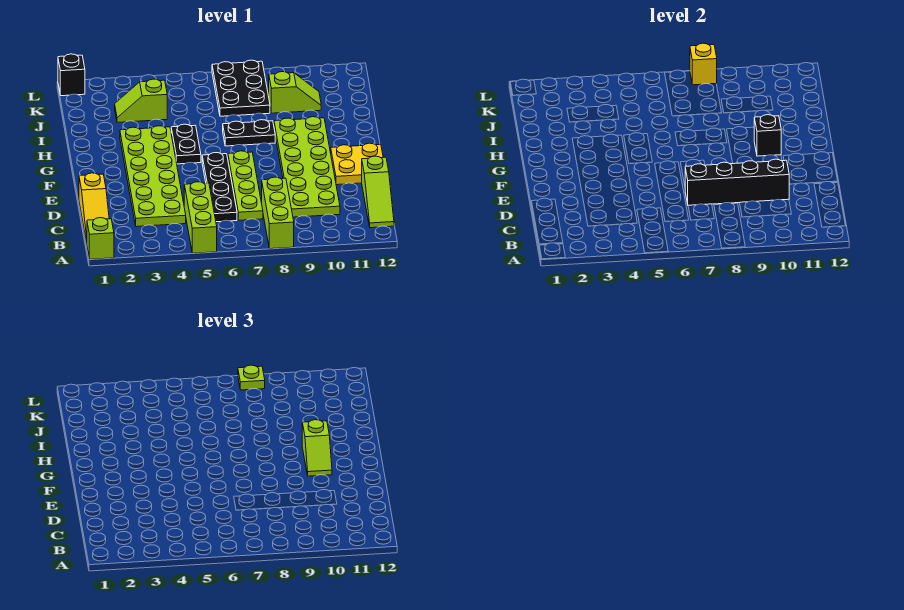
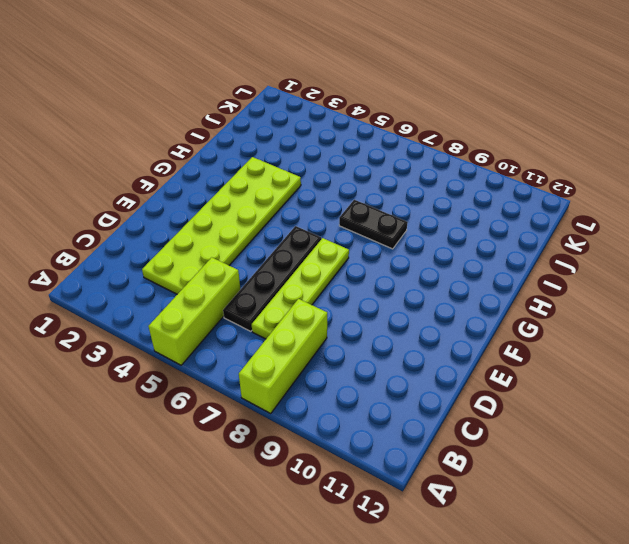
none -> lime brick A1 level 1
none -> yellow slope B1:D1 level 1 top D
none -> lime slope B12:D12 level 1 top D

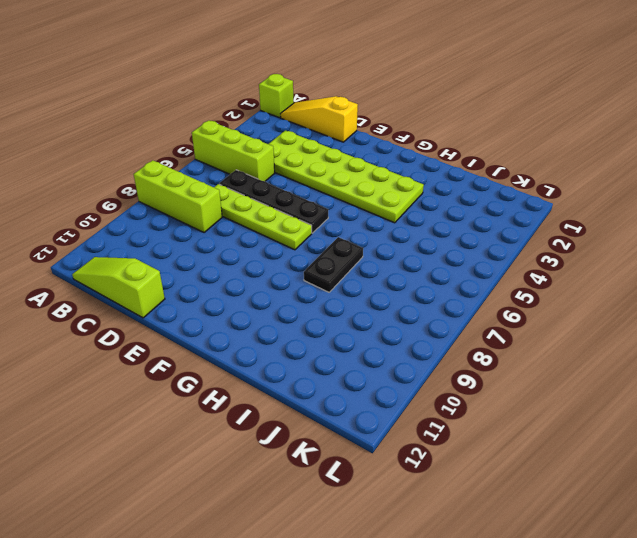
none -> lime plate C9:H10 level 1
none -> yellow plate E11:F12 level 1
none -> black plate G5:H5 level 1

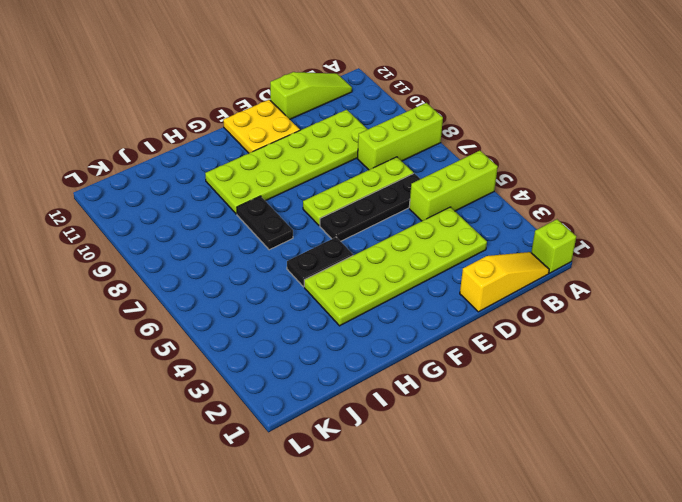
none -> lime slope J3:J4 level 1 top 4
none -> black plate J7:L8 level 1
none -> lime slope J9:J10 level 1 top 9

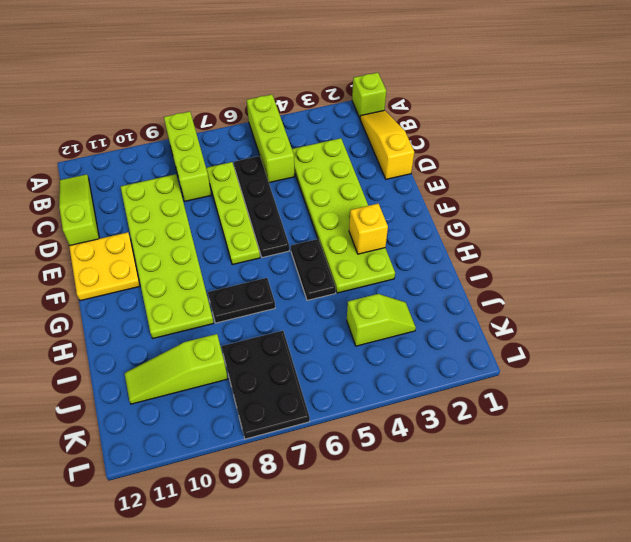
yellow brick G3 level 2 -> yellow brick L8 level 2
lime slope J9:J11 level 1 top 9 -> lime slope J9:J10 level 1 top 9
none -> black brick L1 level 1
none -> black brick D7:D10 level 2
none -> black brick G10 level 2

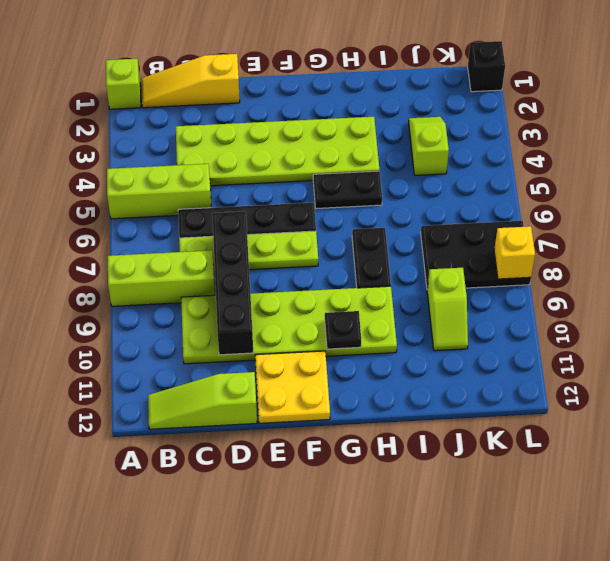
black plate G10 level 2 -> black brick G10 level 2
none -> lime slope F10:G10 level 3 top G
none -> lime plate L8 level 3

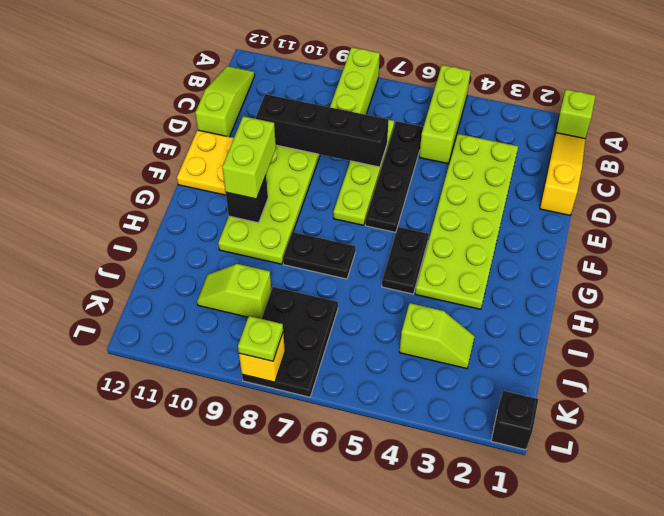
lime brick F10:G10 level 3 -> lime slope F10:G10 level 3 top G

